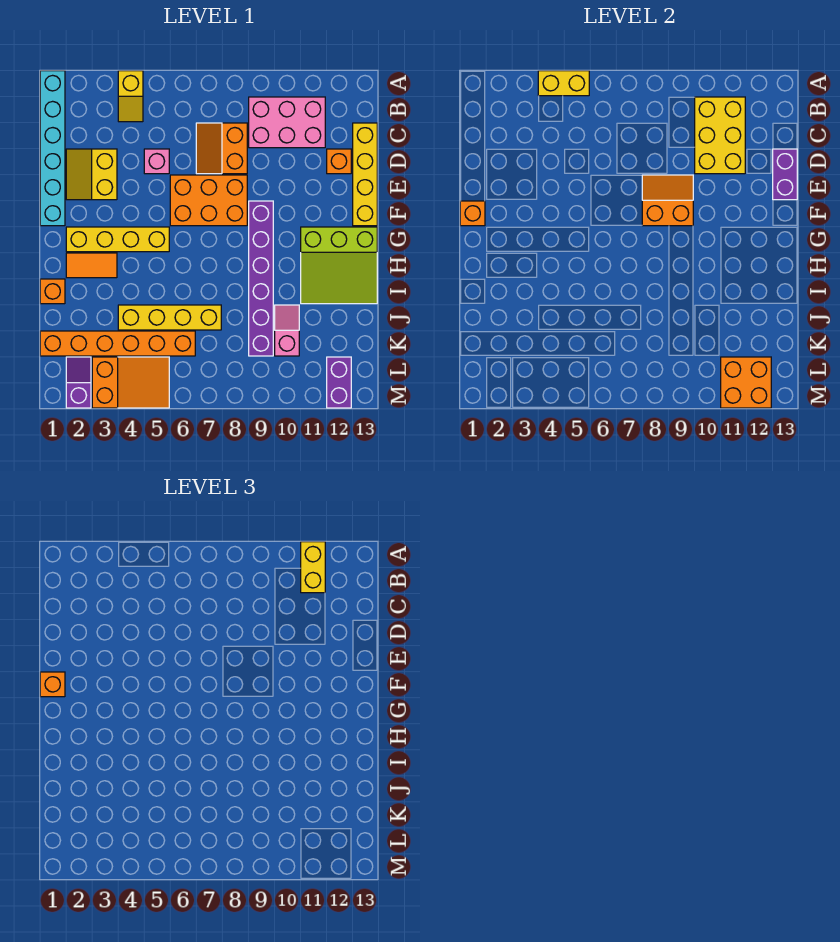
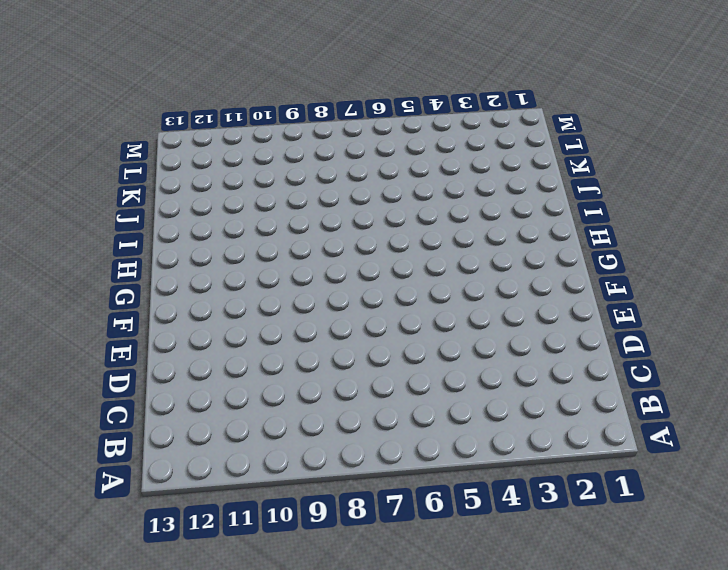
none -> cyan brick A1:F1 level 1
none -> yellow slope A4:B4 level 1 top A
none -> pink brick B9:C11 level 1

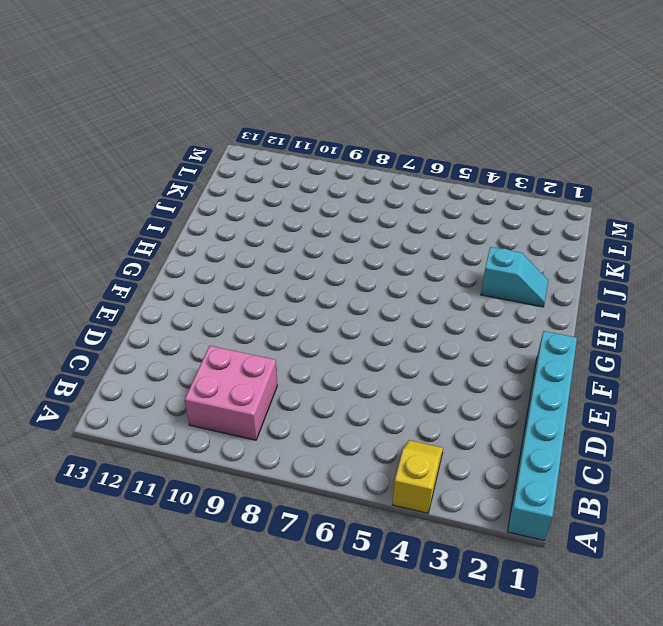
pink brick B9:C10 level 1 -> pink brick B9:C11 level 1
cyan slope I2:I3 level 1 top 3 -> none
none -> orange slope C7:D8 level 1 top 8
none -> yellow brick C13:F13 level 1
none -> yellow slope D2:E3 level 1 top 3

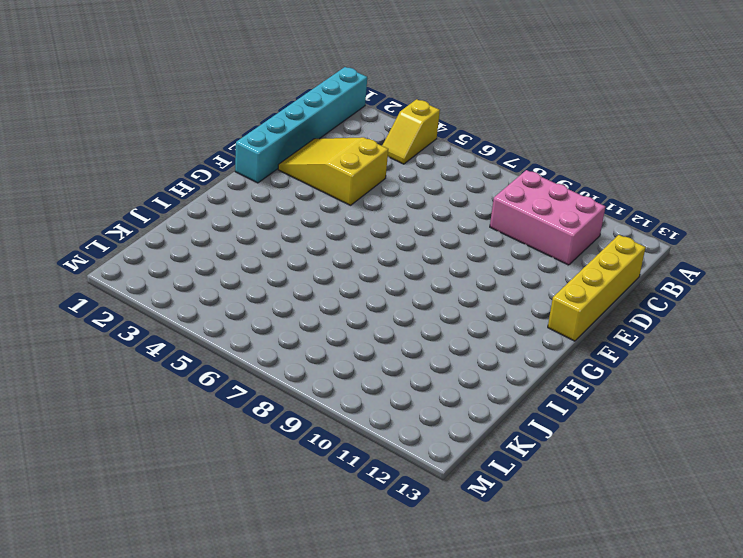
yellow slope D2:E4 level 1 top 4 -> yellow slope D2:E3 level 1 top 3
none -> orange slope C7:D8 level 1 top 8
none -> pink brick D5 level 1
none -> orange brick D12 level 1

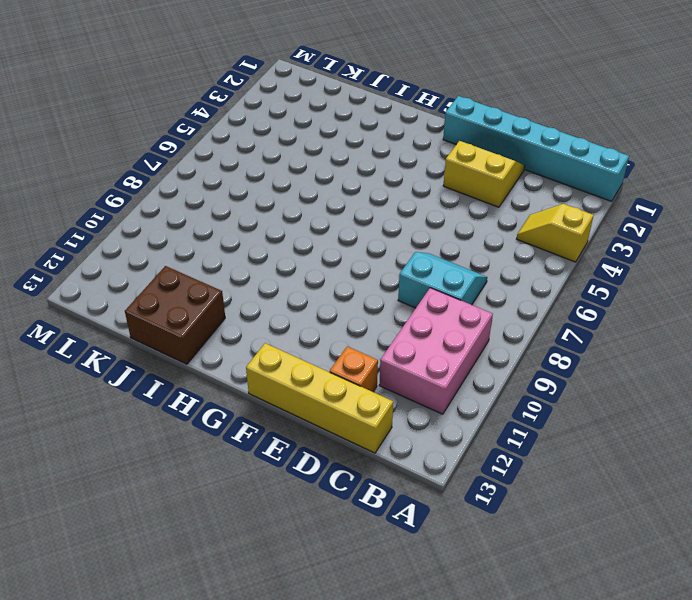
cyan slope C7:D8 level 1 top 8 -> orange slope C7:D8 level 1 top 8
brown brick I12:J13 level 1 -> lime slope G11:I13 level 1 top G
none -> pink brick D5 level 1
none -> orange brick E6:F8 level 1
none -> purple brick F9:K9 level 1

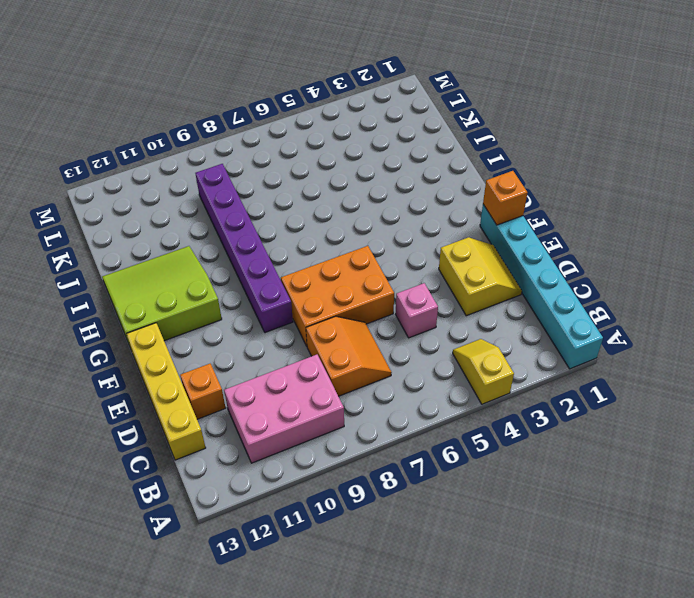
none -> yellow brick G2:G5 level 1
none -> orange tile H2:H3 level 1
none -> orange brick I1 level 1

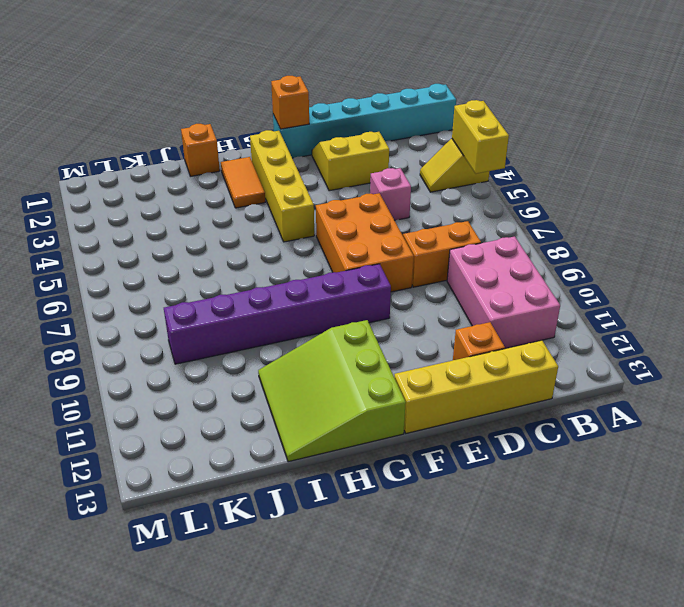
none -> yellow brick J4:J7 level 1
none -> pink slope J10:K10 level 1 top K
none -> orange brick K1:K6 level 1

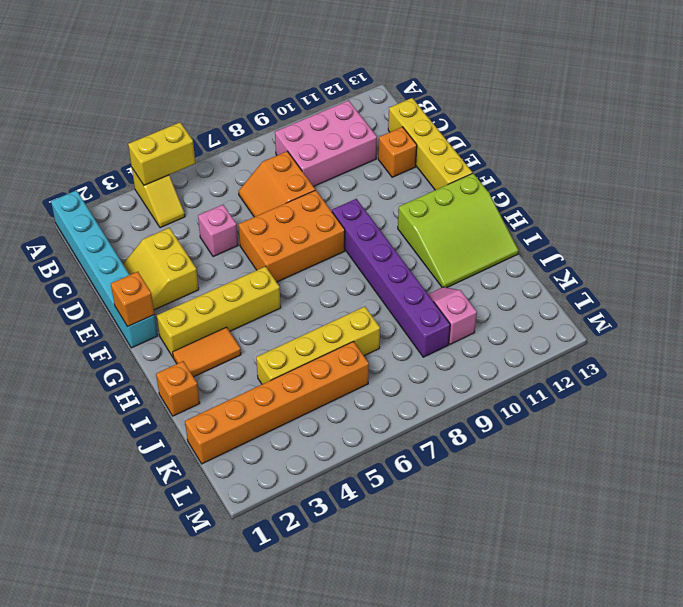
none -> purple slope L2:M2 level 1 top M
none -> orange slope L3:M5 level 1 top 3
none -> purple brick L12:M12 level 1

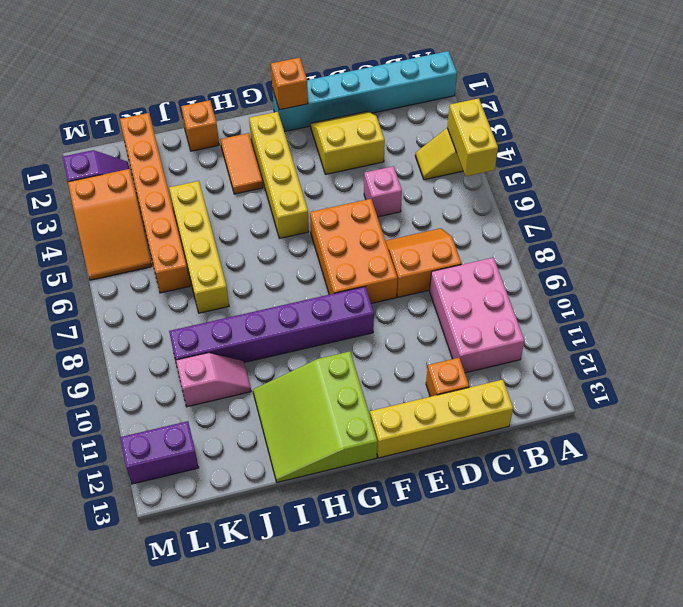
none -> yellow brick B10:D11 level 2
none -> purple brick D13:E13 level 2
none -> orange slope E8:F9 level 2 top F

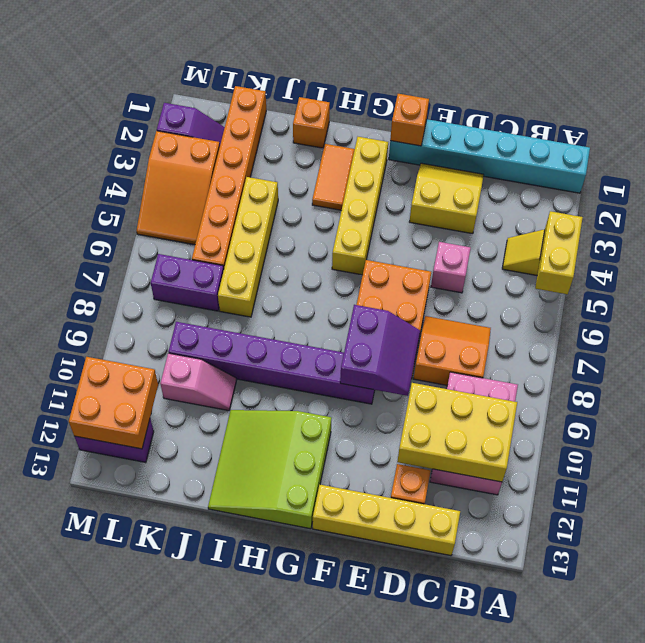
purple slope E8:F9 level 2 top F -> orange slope E8:F9 level 2 top F
purple brick K7:L7 level 1 -> purple brick D13:E13 level 2
none -> yellow brick A11:B11 level 3
none -> orange brick F1 level 3

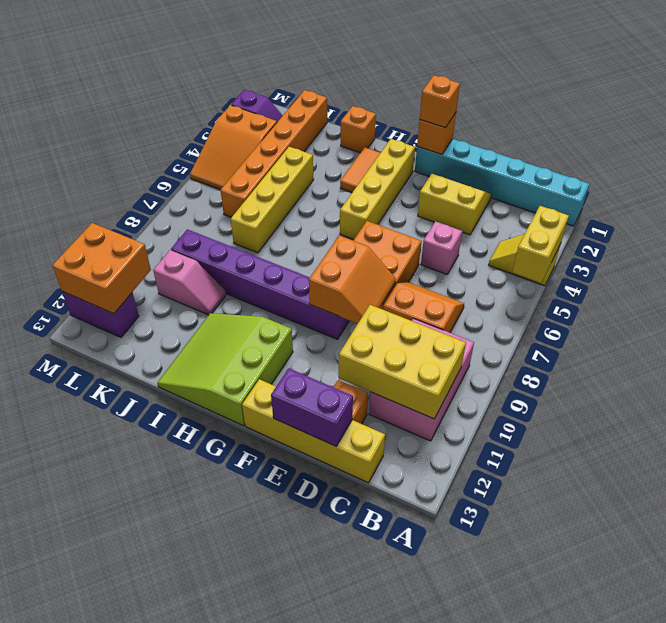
none -> yellow brick A11:B11 level 3

